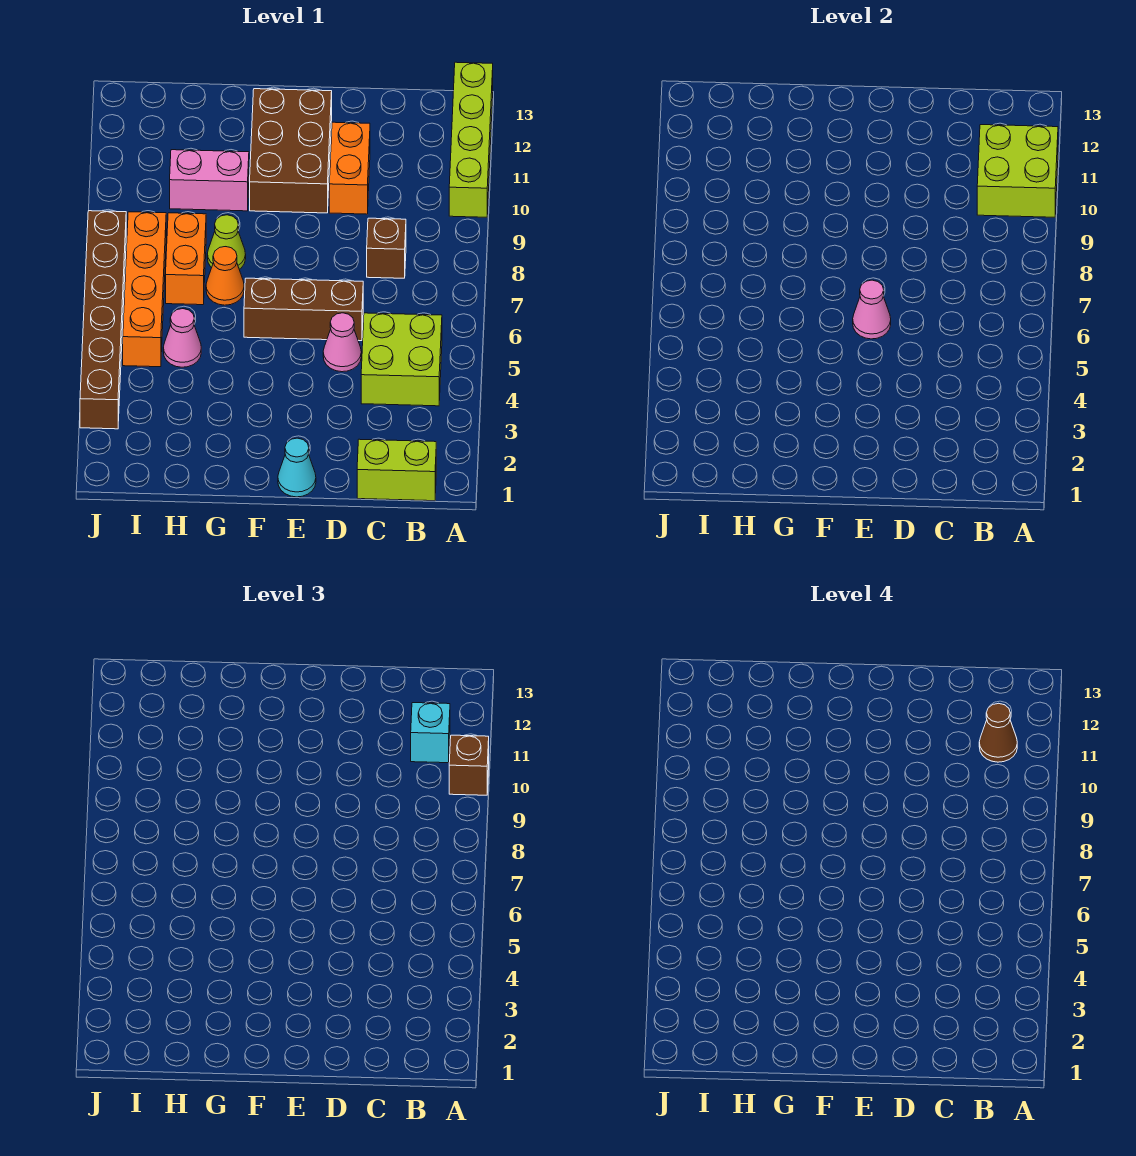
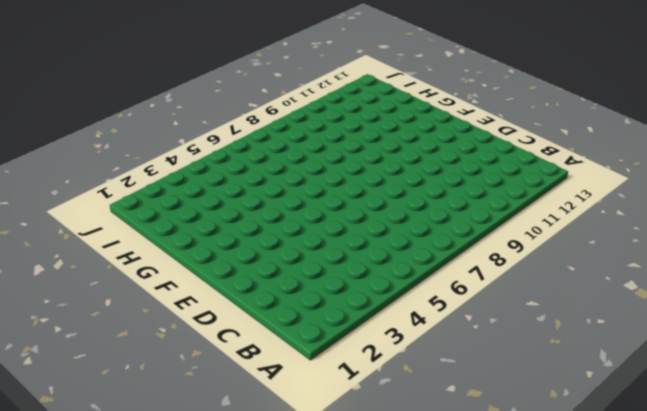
none -> lime brick A10:A13 level 1
none -> lime brick B1:C1 level 1
none -> lime brick B4:C5 level 1

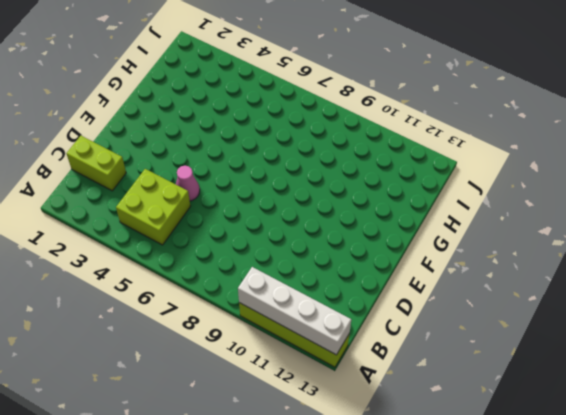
white brick A10:A13 level 2 -> lime brick A10:B11 level 2
lime brick C1:C2 level 1 -> lime brick B1:C1 level 1
none -> brown brick C8 level 1
none -> brown brick D6:F6 level 1
none -> orange brick D10:D11 level 1

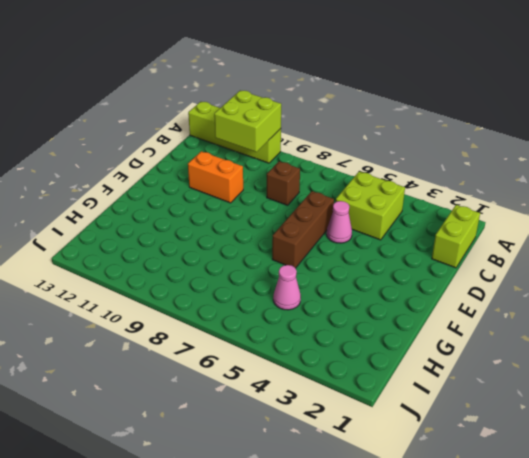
none -> cyan cone E1 level 1
none -> brown brick E10:F12 level 1
none -> orange cone G7 level 1

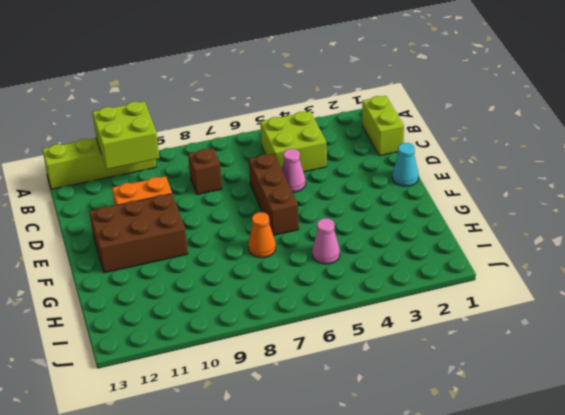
none -> lime cone G8 level 1
none -> pink brick G10:H10 level 1
none -> orange brick H7:H8 level 1

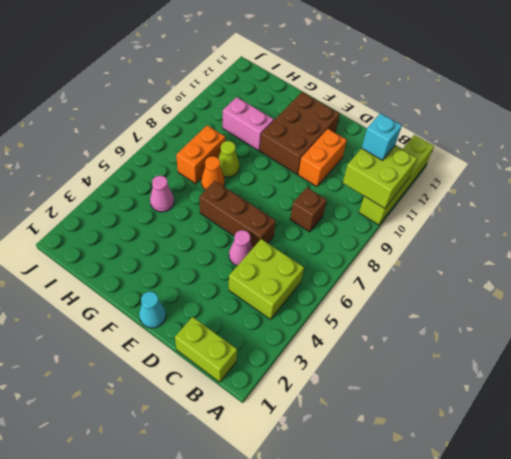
none -> orange brick I5:I8 level 1
none -> brown brick J3:J8 level 1
none -> pink cone E6 level 2

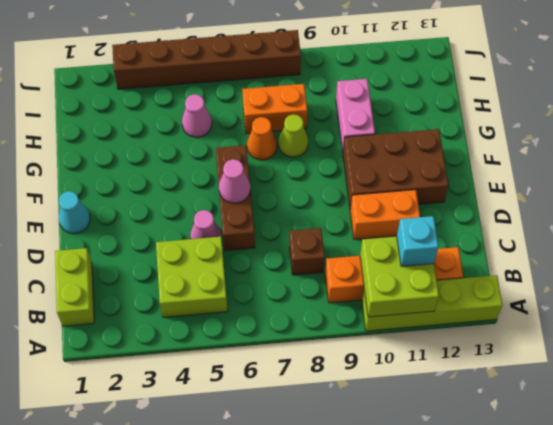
orange brick B9:B12 level 1 -> orange brick I5:I8 level 1
none -> brown brick A10 level 3
none -> brown cone B11 level 4

